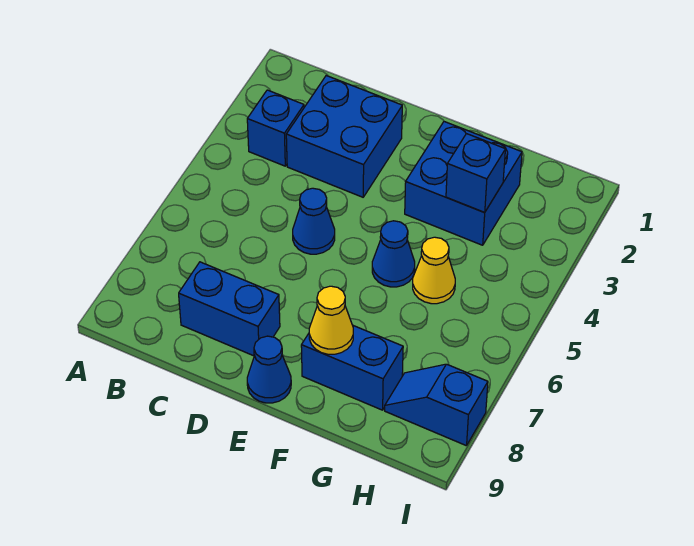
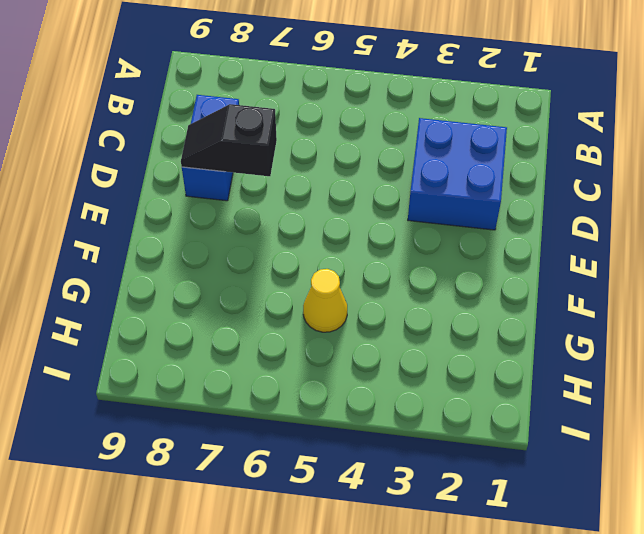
black slope D7:D8 level 2 top 7 -> none
none -> blue brick B3 level 1
none -> blue cone D5 level 1
none -> blue cone E9 level 1

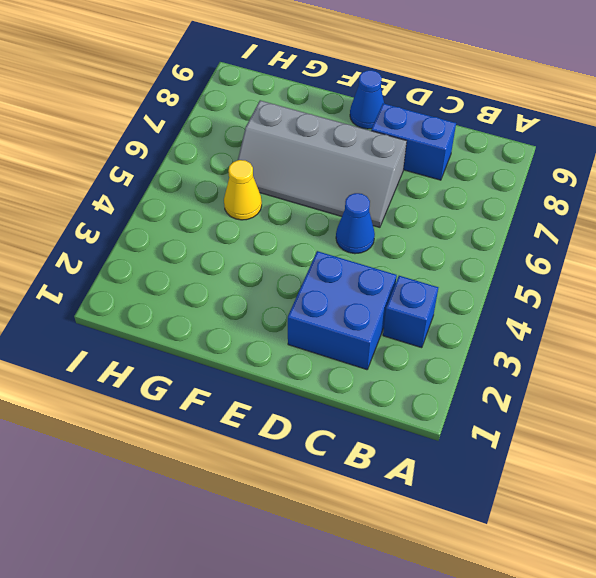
grey slope D6:G7 level 1 top 7 -> none
none -> blue brick F2:G3 level 1
none -> blue cone F5 level 1
none -> blue brick F8:G8 level 1

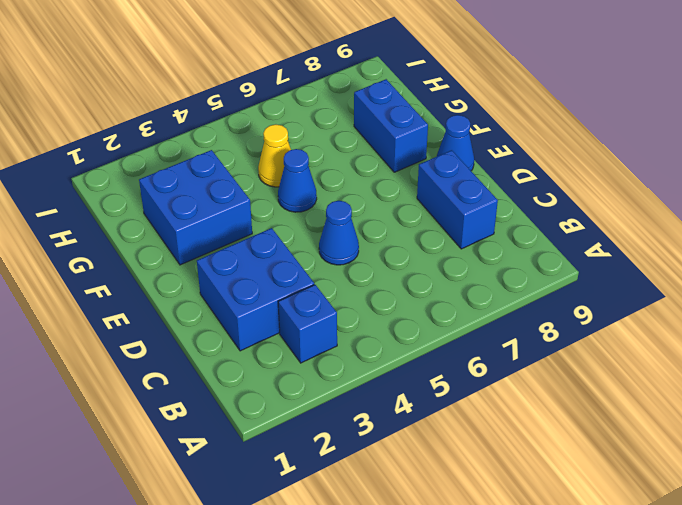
none -> blue slope H8:I8 level 1 top I
none -> yellow cone F8 level 2
none -> blue brick G3 level 2

